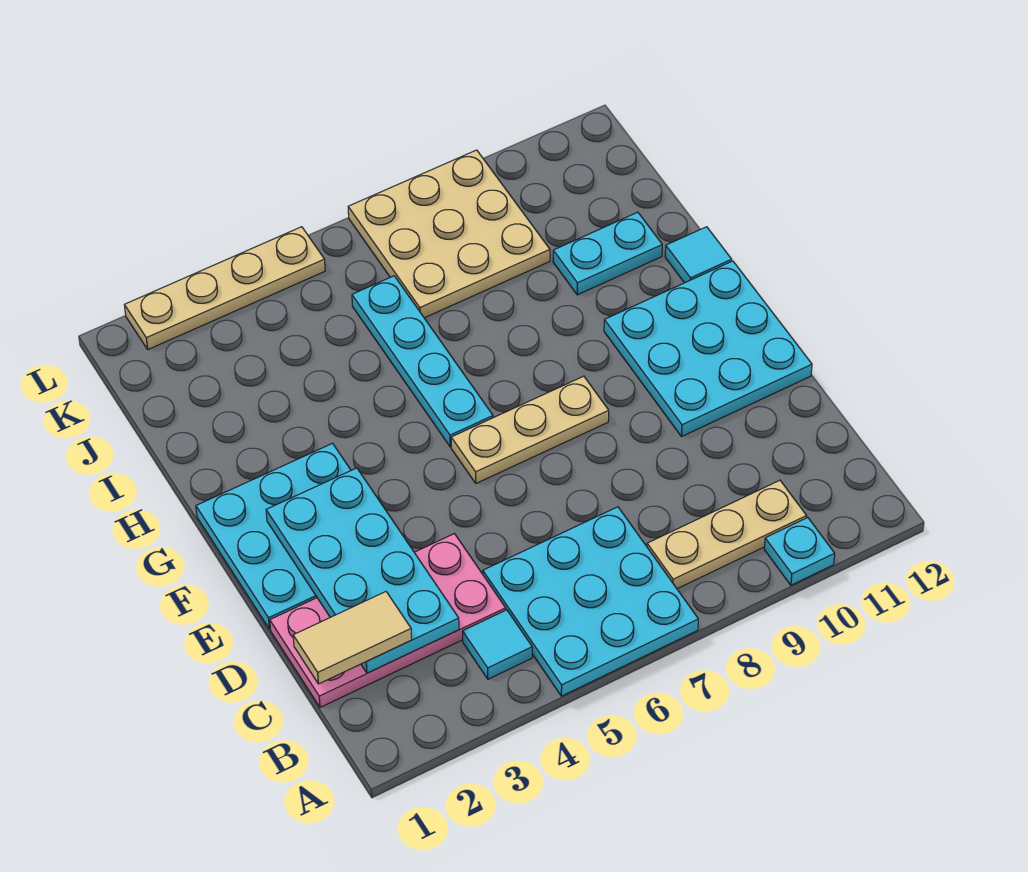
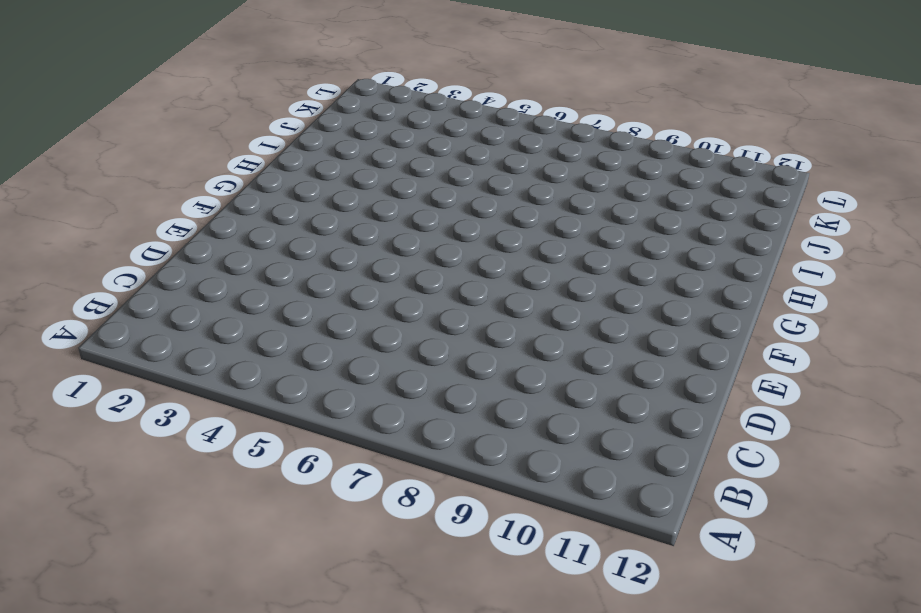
none -> cyan plate A5:C7 level 1
none -> cyan plate A10 level 1
none -> cyan tile B4 level 1

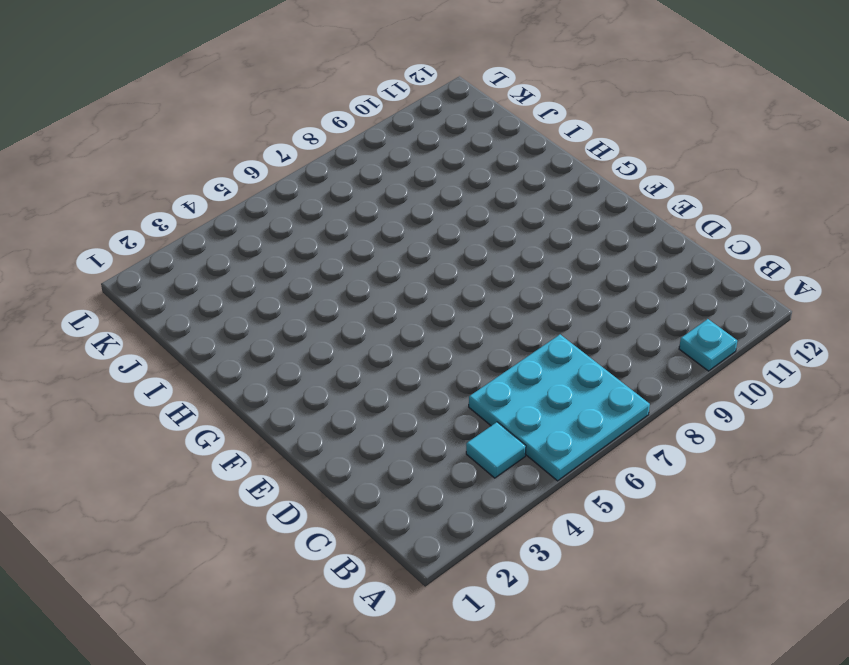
none -> tan plate B8:B10 level 1
none -> pink plate C1:D4 level 1
none -> cyan plate E1:G3 level 1

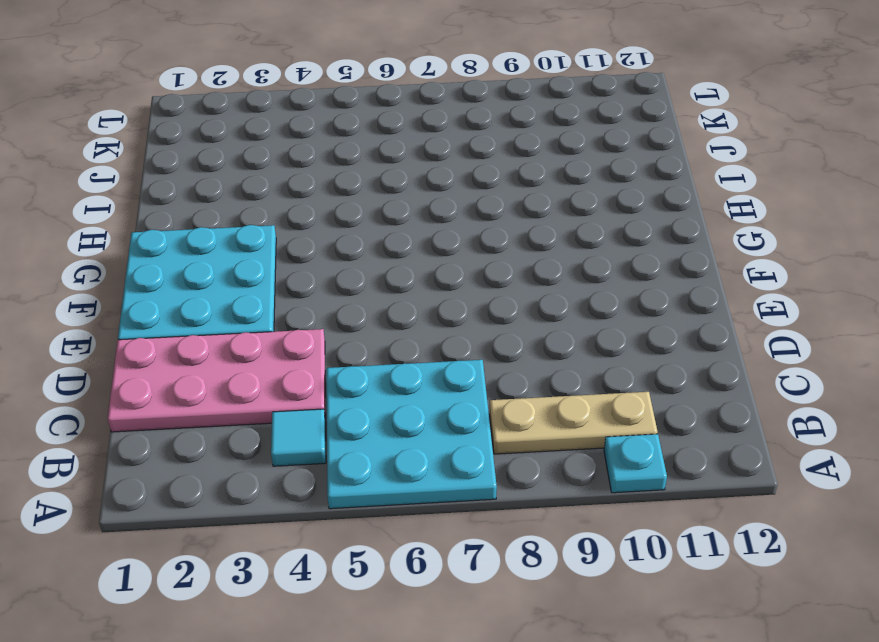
none -> cyan plate E10:G12 level 1
none -> tan plate F6:F8 level 1
none -> cyan plate G6:J6 level 1

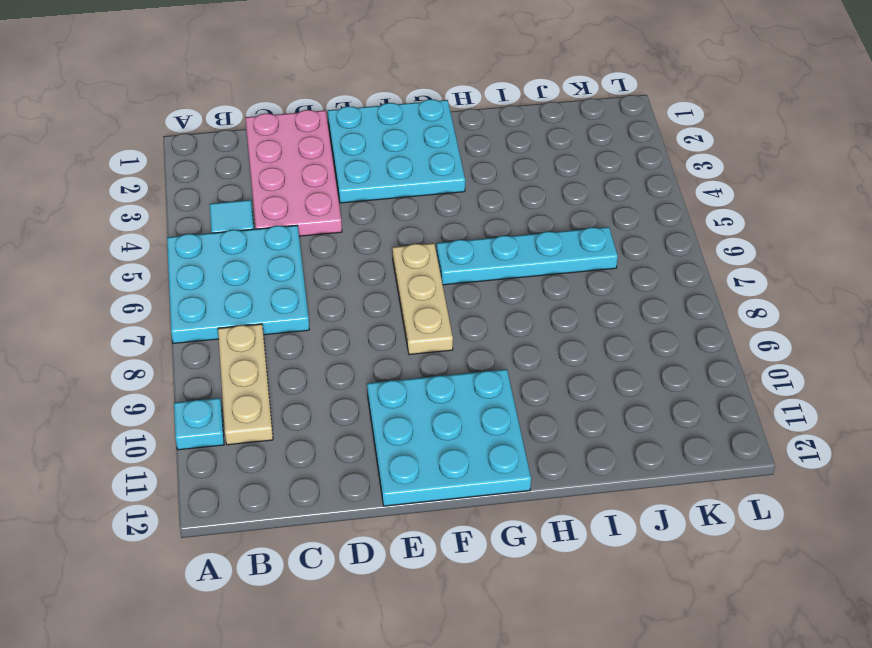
none -> cyan tile H12 level 1
none -> cyan plate I10:I11 level 1
none -> tan plate J7:L9 level 1

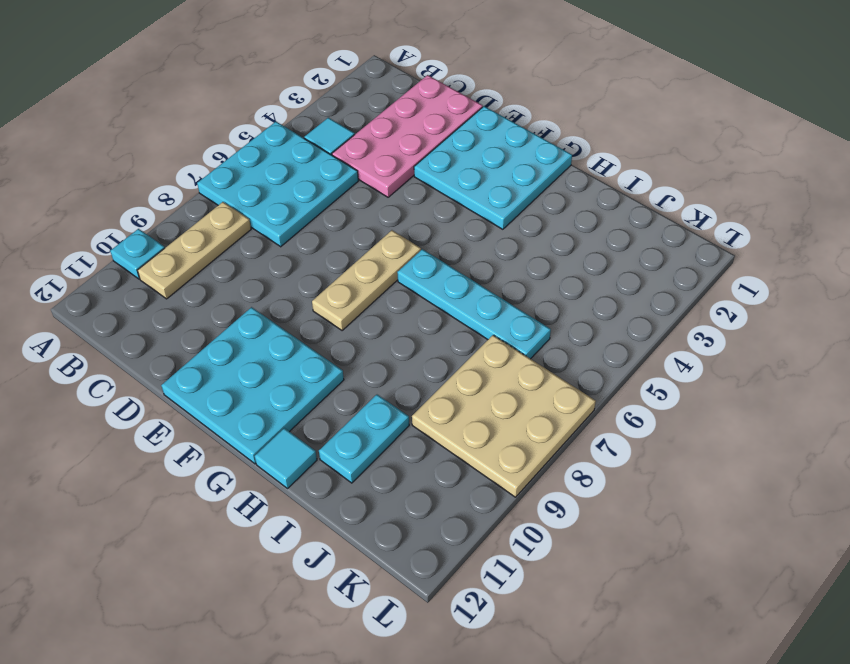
none -> tan plate L2:L5 level 1
none -> cyan plate C2:F3 level 2
none -> tan tile C1:C2 level 3

